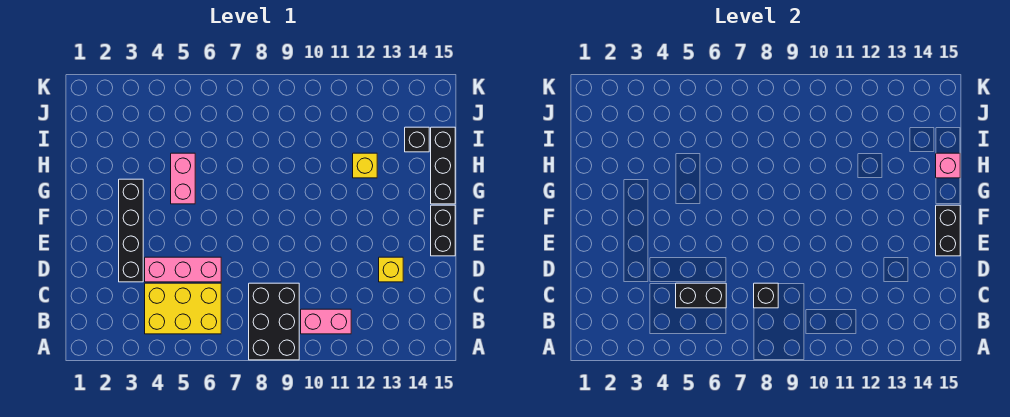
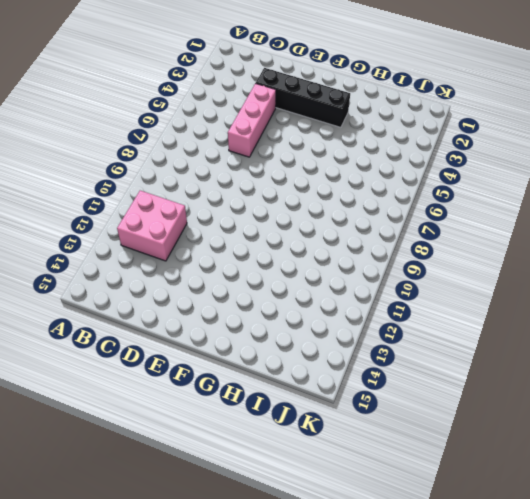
pink brick B11:C12 level 1 -> pink brick B10:B11 level 1
none -> black brick A8:C9 level 1
none -> yellow brick B4:C6 level 1
none -> yellow brick D13 level 1

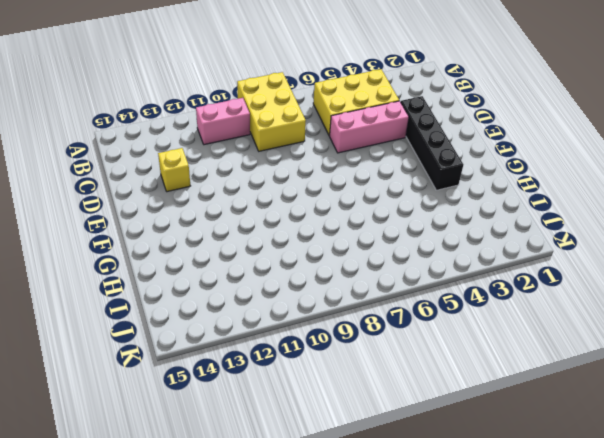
yellow brick A8:C9 level 1 -> black brick A8:C9 level 1
none -> black brick E15:F15 level 1
none -> pink brick G5:H5 level 1
none -> black brick G15:I15 level 1

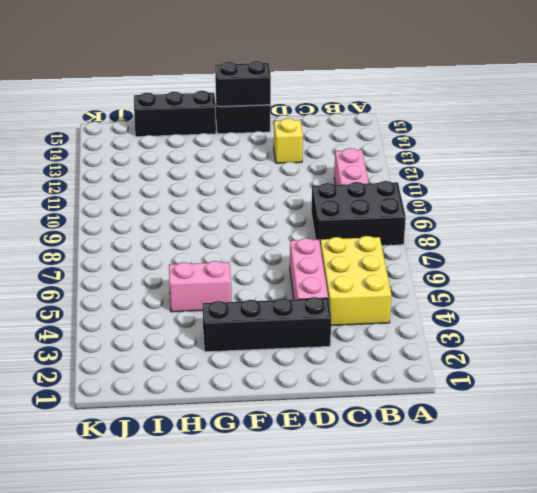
none -> yellow brick H12 level 1
none -> black brick I14 level 1
none -> black brick C5:C6 level 2

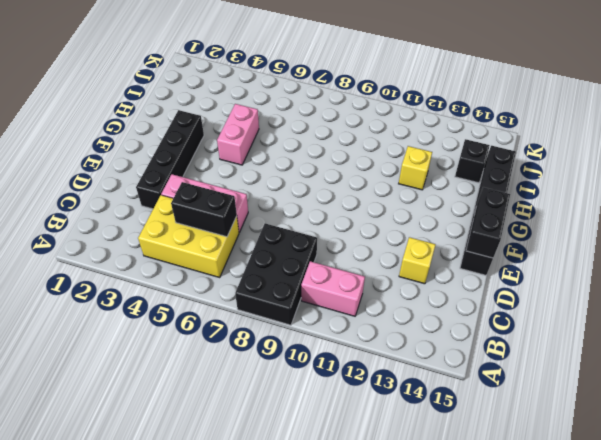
none -> black brick C8 level 2
none -> pink brick H15 level 2

